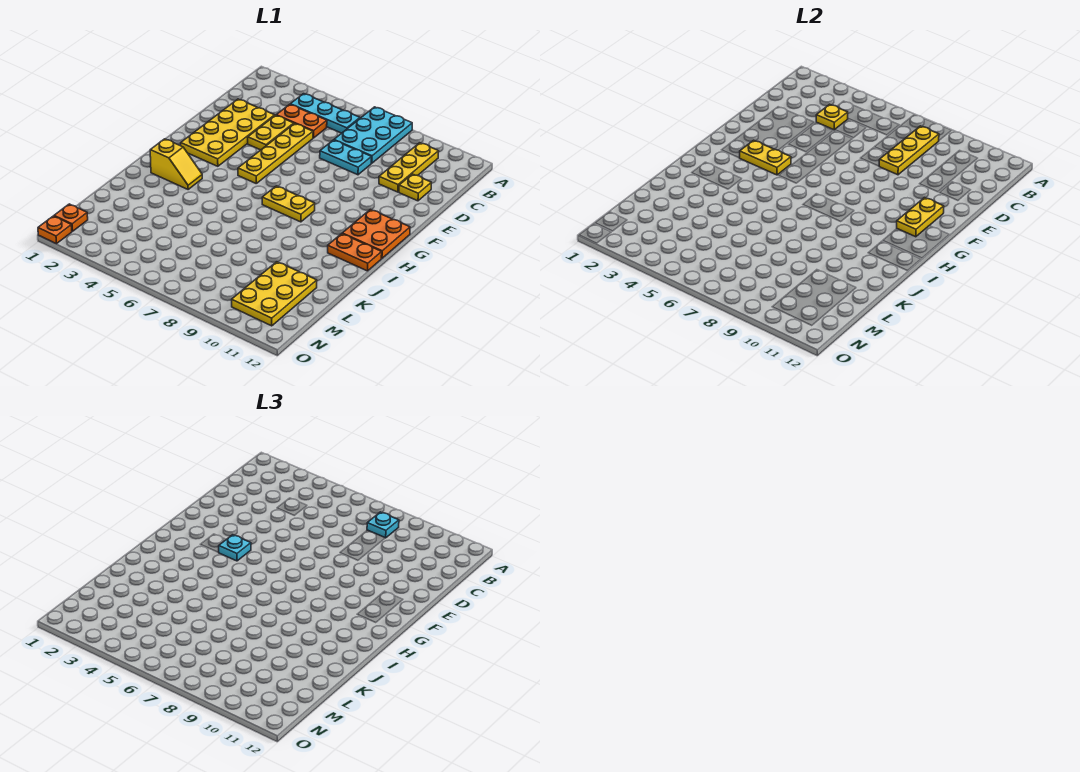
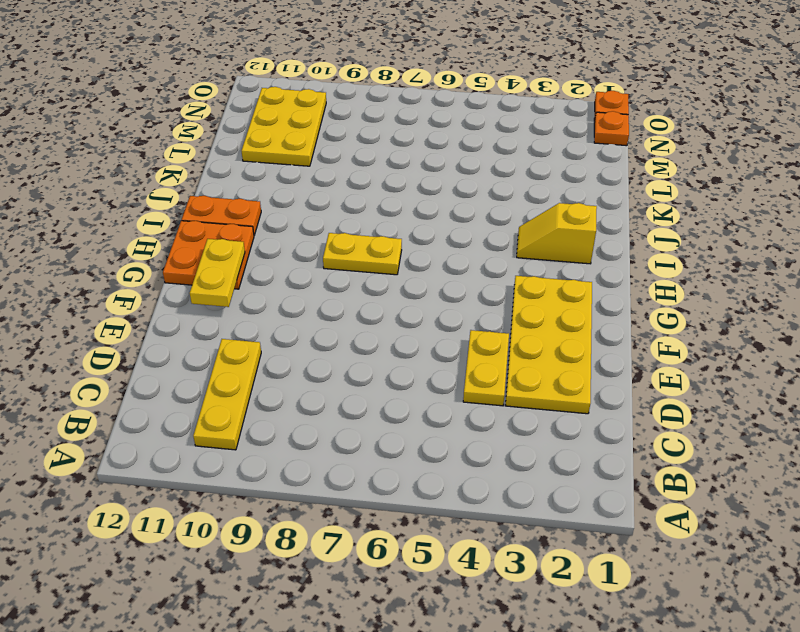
none -> cyan plate A7:C8 level 1
none -> cyan plate B4:B6 level 1
none -> orange plate C4:C5 level 1

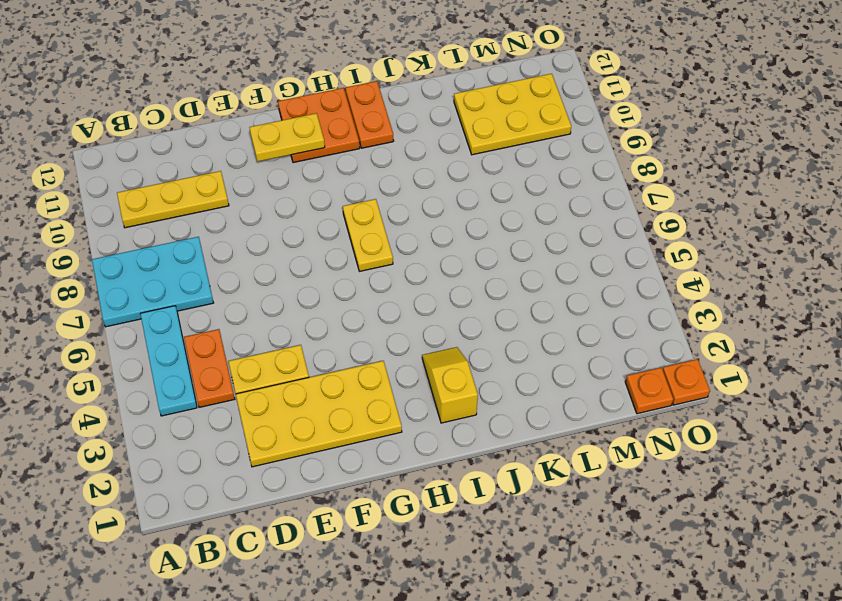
none -> yellow plate D5:G5 level 1
none -> cyan plate D7:D8 level 1
none -> yellow plate D11 level 1

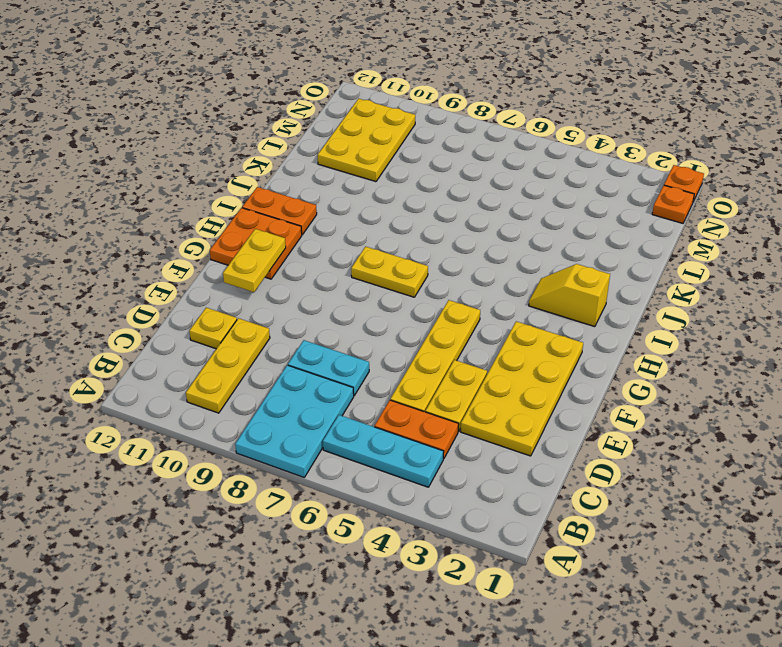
none -> yellow plate B8:D8 level 2
none -> yellow plate C4 level 2
none -> yellow plate G3:G4 level 2

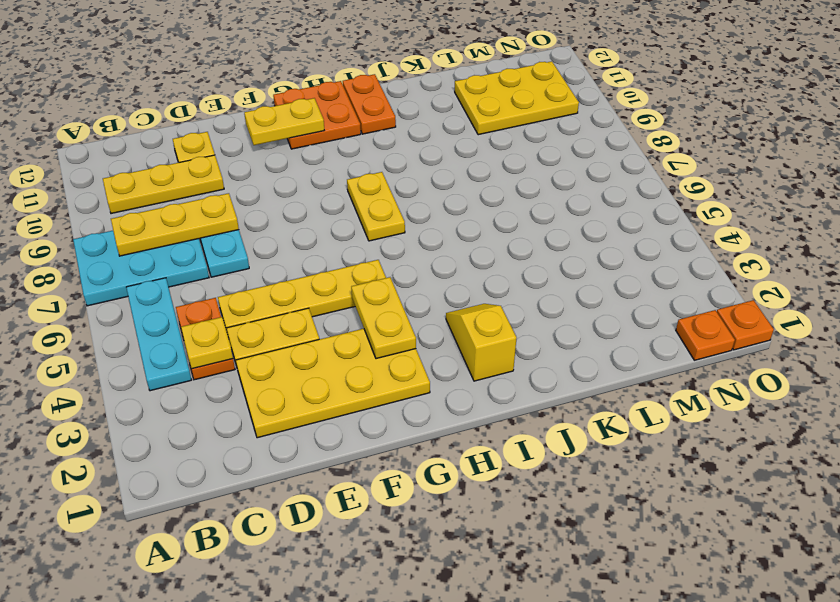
none -> cyan plate B8 level 3
none -> cyan plate G4 level 3

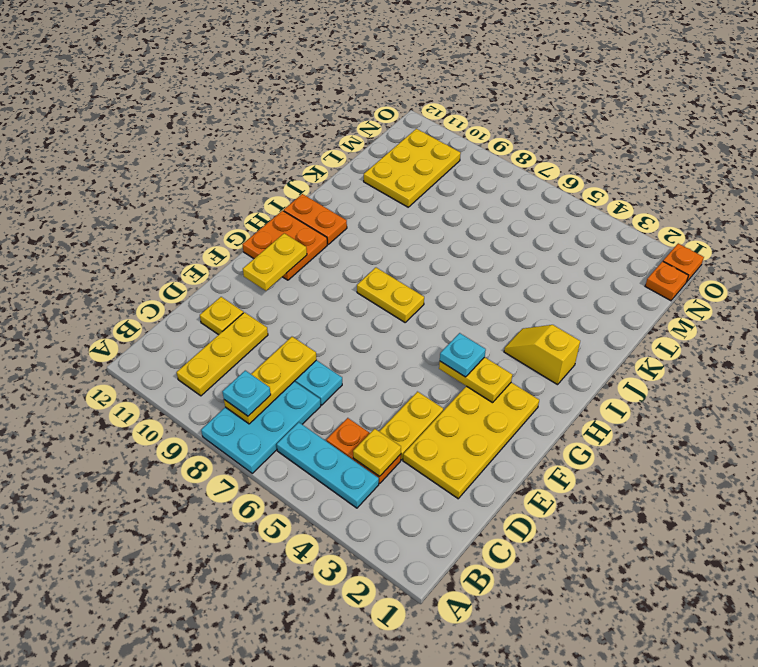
none -> yellow plate D5:G5 level 1

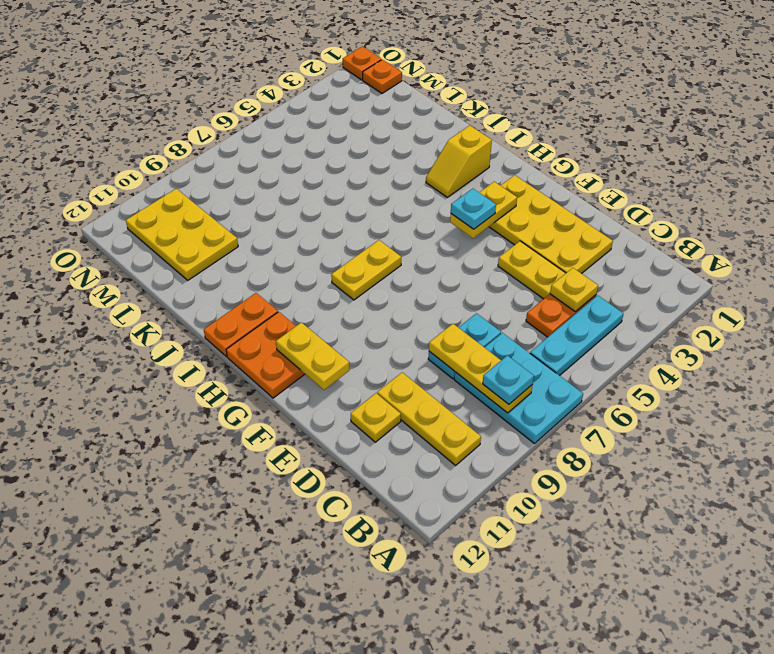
none -> yellow plate D5:G5 level 1

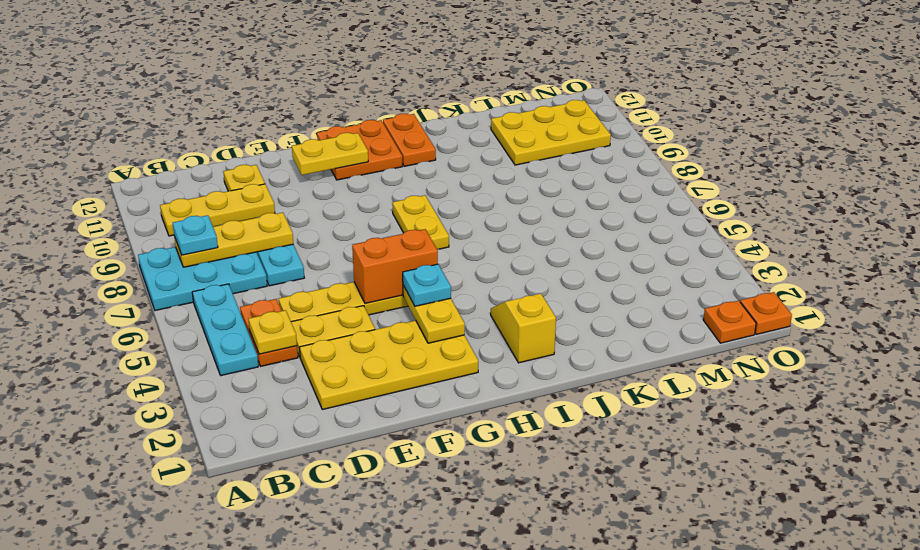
orange brick F5:G5 level 2 -> none

